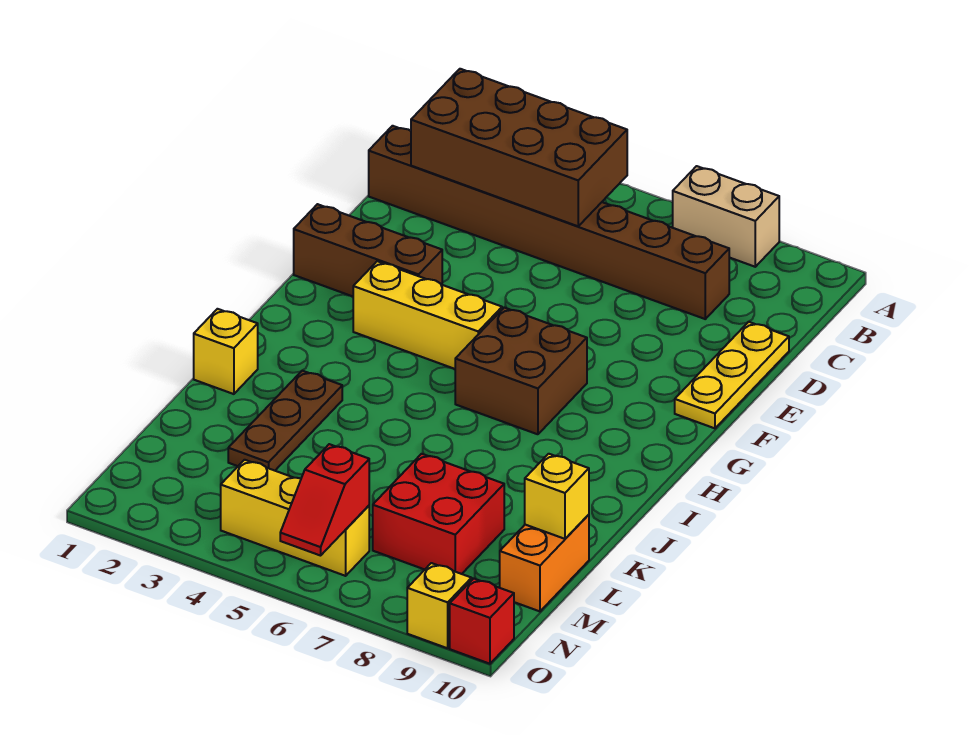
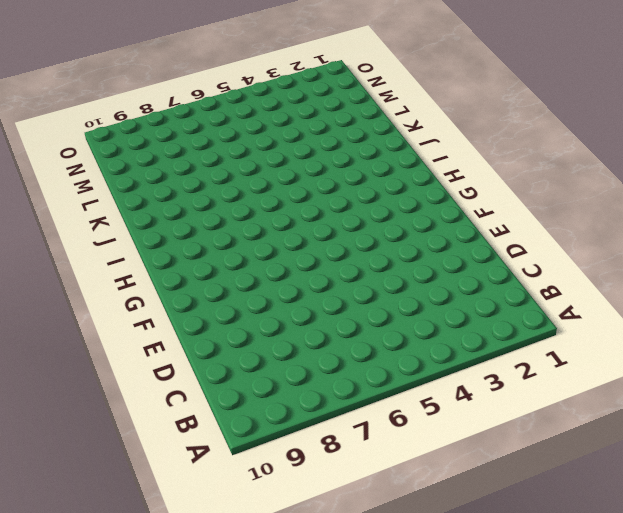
none -> tan brick A7:A8 level 1
none -> brown brick C1:C8 level 1
none -> yellow plate D10:F10 level 1

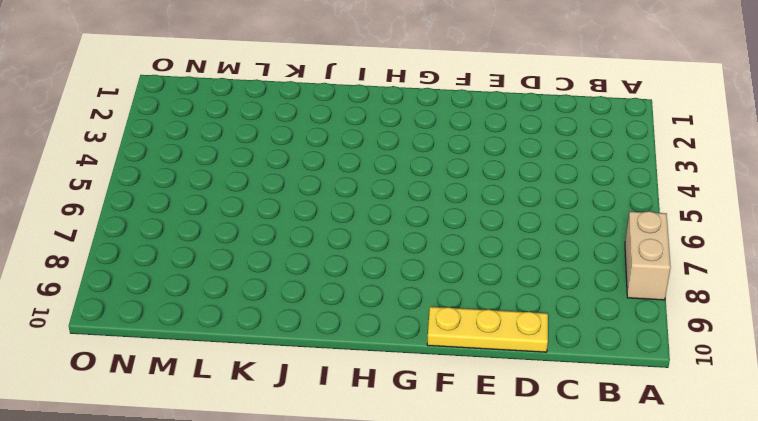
none -> brown brick C1:C8 level 1
none -> brown brick F1:F3 level 1
none -> yellow brick G3:G5 level 1

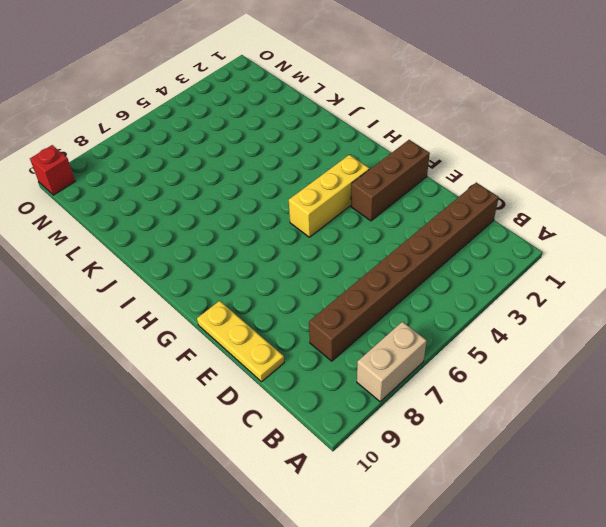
none -> brown brick G6:H7 level 1
none -> yellow brick J1 level 1
none -> brown plate J3:L3 level 1

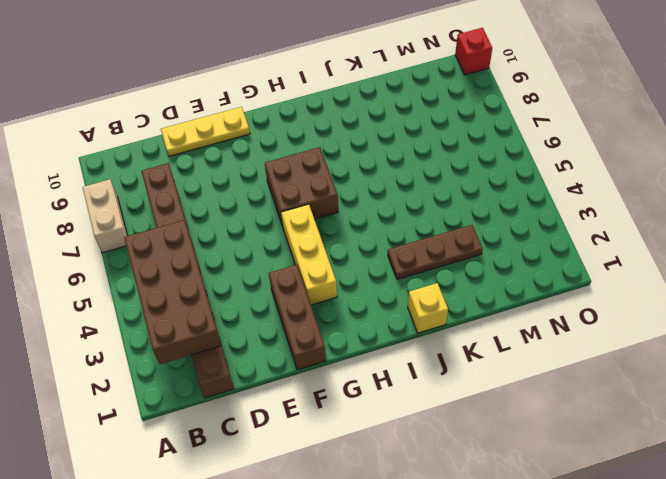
none -> red brick L7:M8 level 1
none -> orange brick L10:M10 level 1
none -> yellow brick N4:N6 level 1

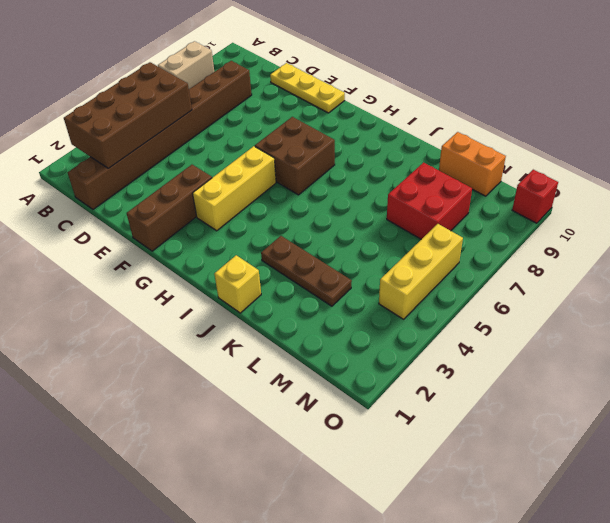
none -> yellow brick O9 level 1
none -> yellow brick L10 level 2
none -> red slope N6:O6 level 2 top N

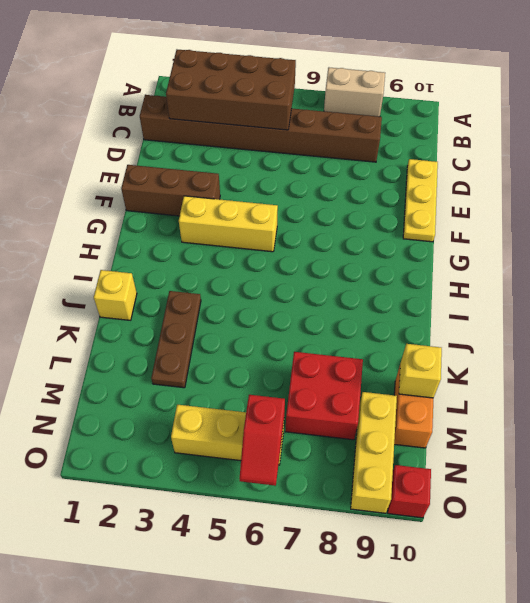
yellow brick M9:O9 level 1 -> yellow brick O9 level 1
none -> brown brick G6:H7 level 1

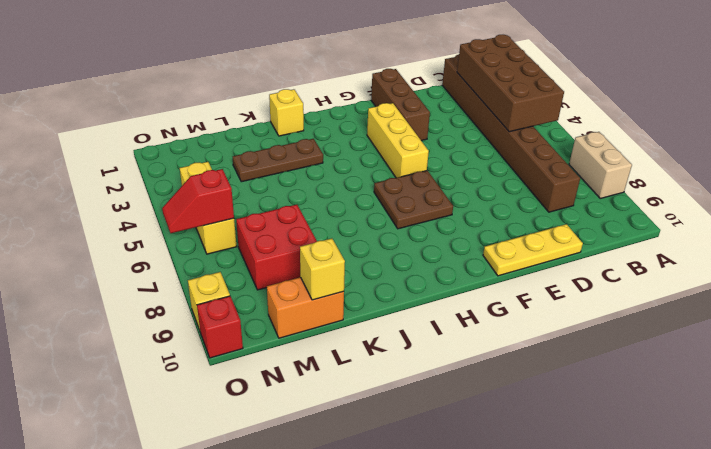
brown plate G6:H7 level 1 -> brown brick G6:H7 level 1

